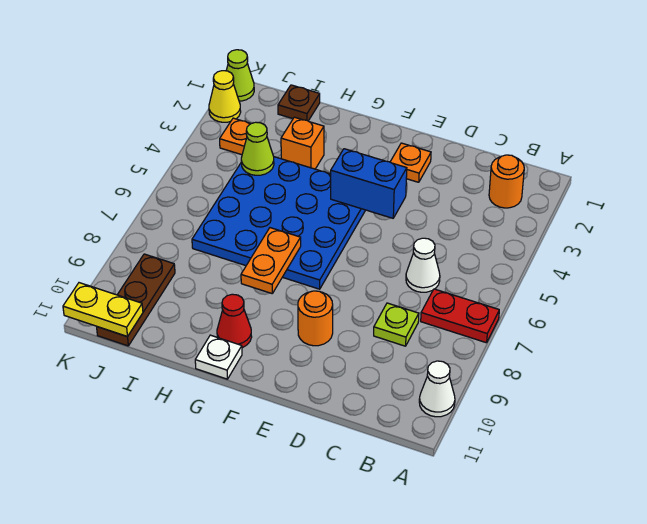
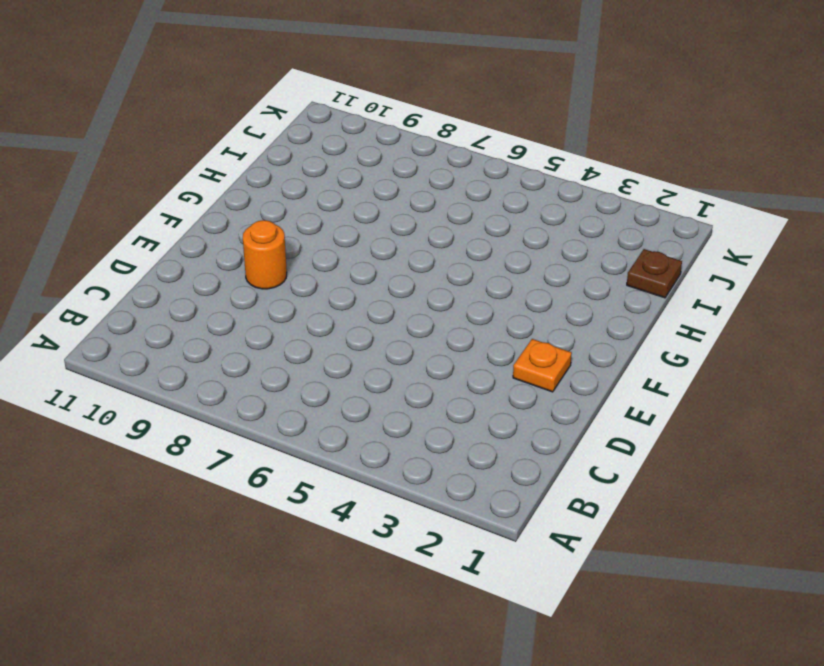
none -> red plate A7:B7 level 1
none -> white cone A10 level 1
none -> orange round brick B2 level 1

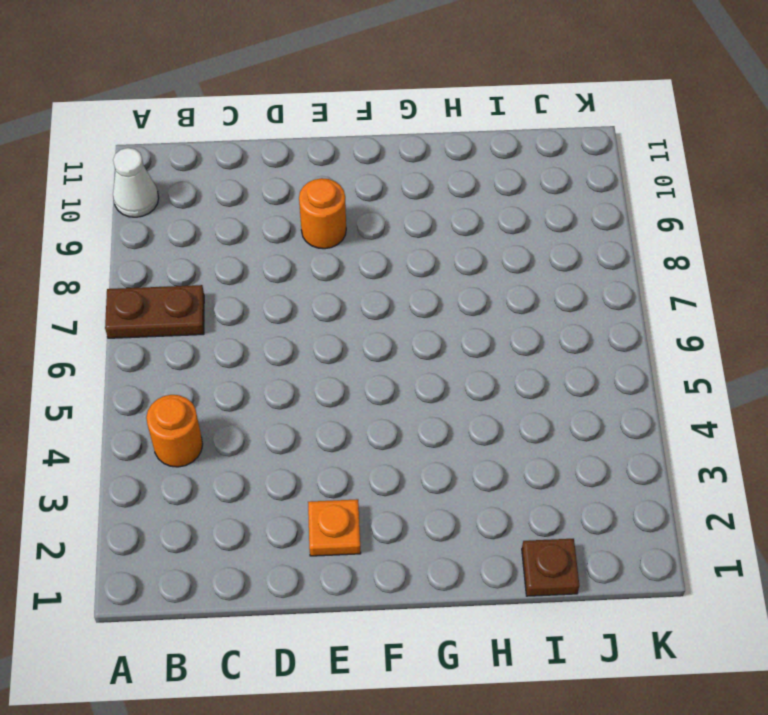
brown plate A7:B7 level 1 -> red plate A7:B7 level 1
orange round brick B4 level 1 -> orange round brick B2 level 1
none -> white cone C6 level 1
none -> lime plate C8 level 1
none -> blue plate F4:I7 level 1

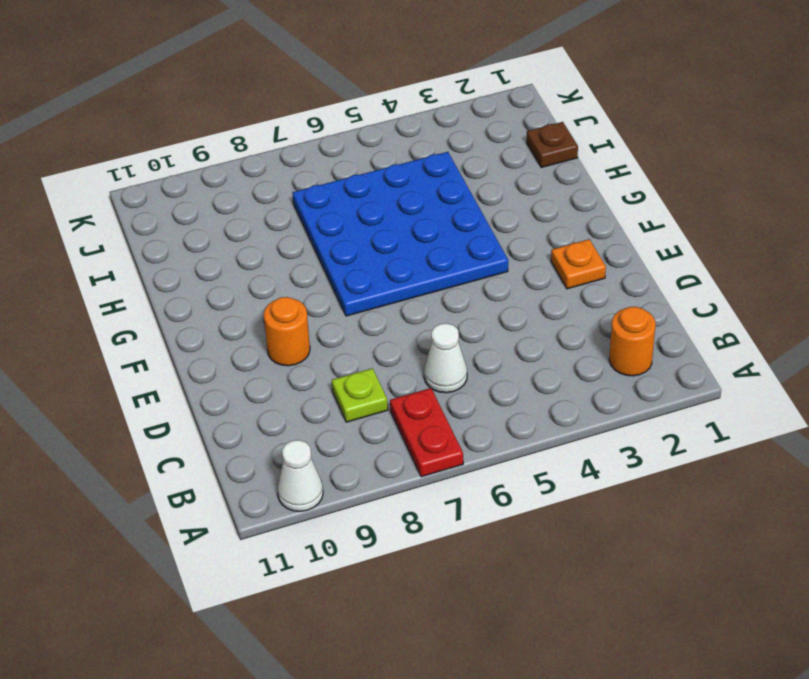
none -> red cone G10 level 1
none -> white plate G11 level 1
none -> orange brick H3 level 1

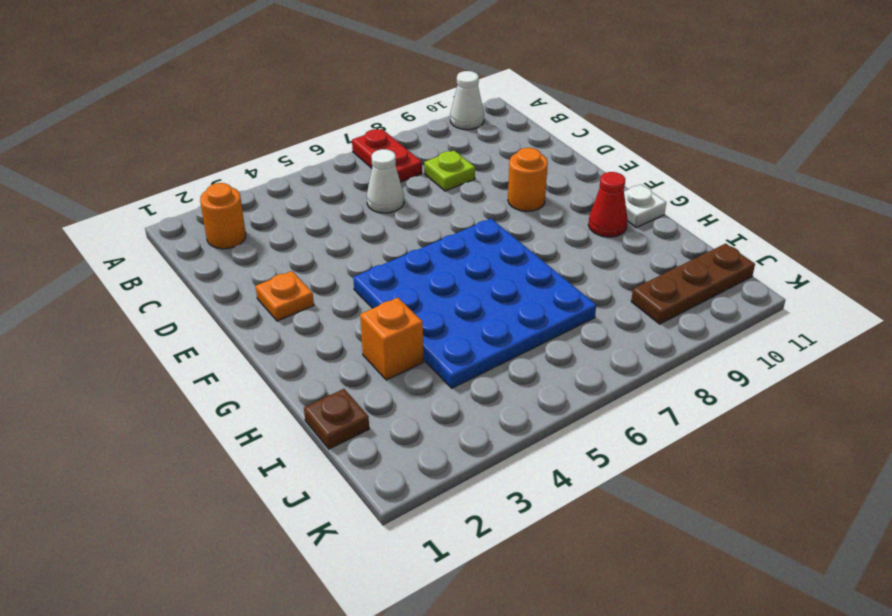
none -> orange plate J3 level 1
none -> lime cone K1 level 1
none -> yellow cone K2 level 1

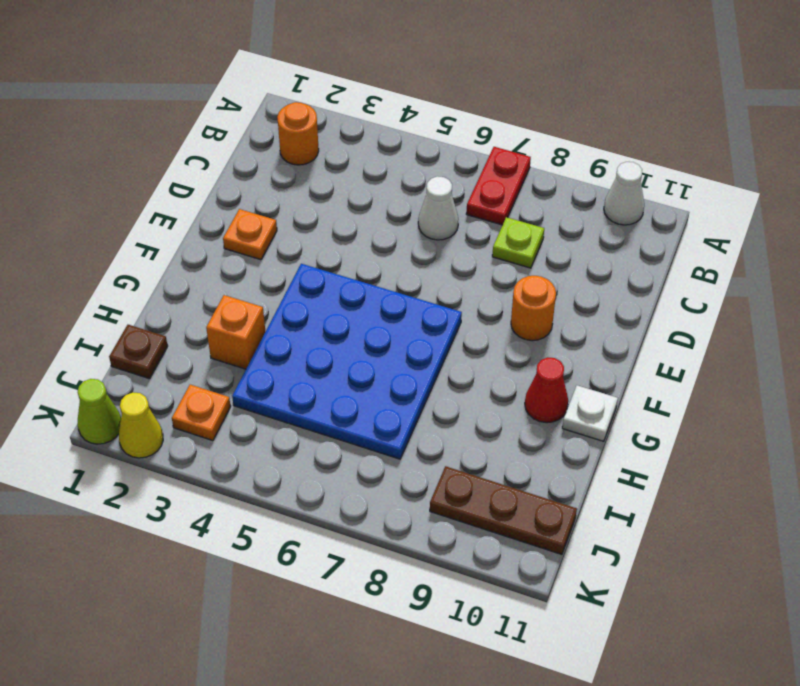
none -> blue brick E4:F4 level 2
none -> orange plate G7:G8 level 2
none -> lime cone I4 level 2

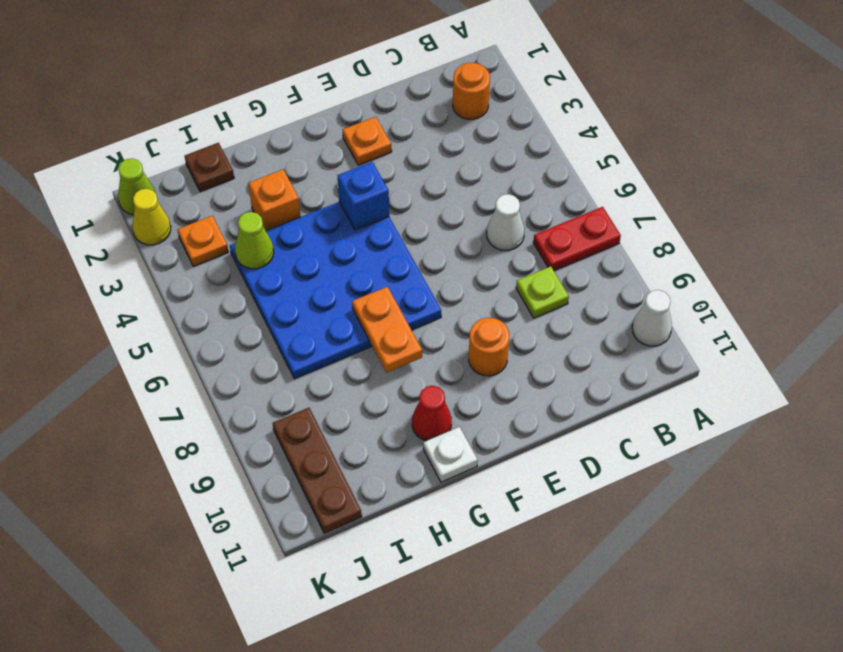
blue brick F4 level 2 -> blue brick E4:F4 level 2
none -> yellow plate J11:K11 level 2

